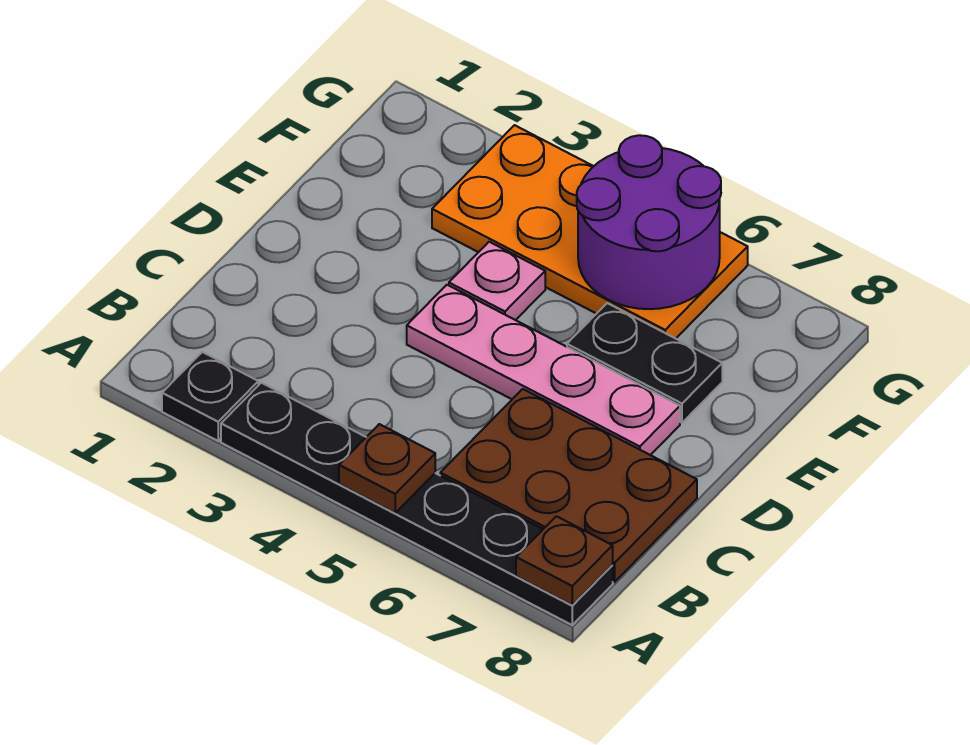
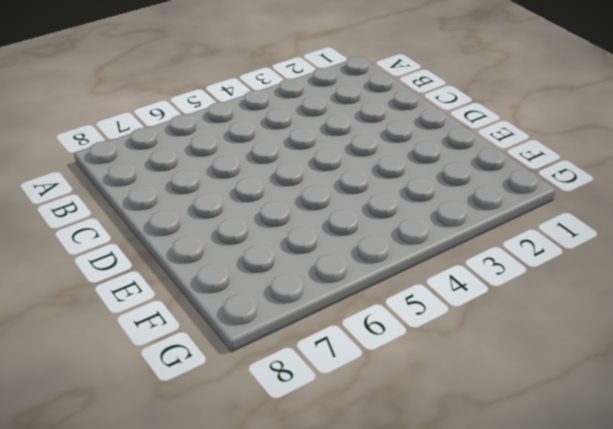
none -> black plate A2 level 1
none -> black plate A3:A8 level 1

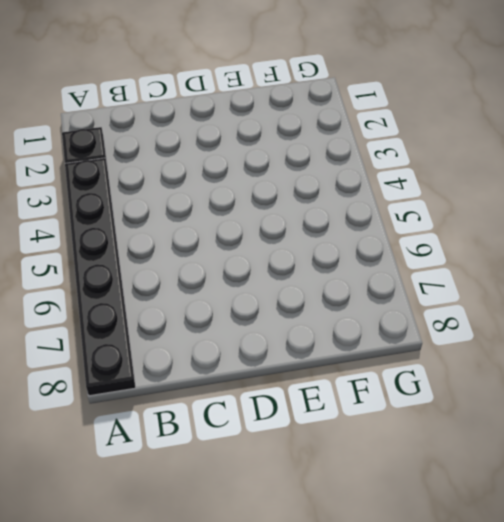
none -> brown plate B6:C8 level 1
none -> pink plate D4:D7 level 1

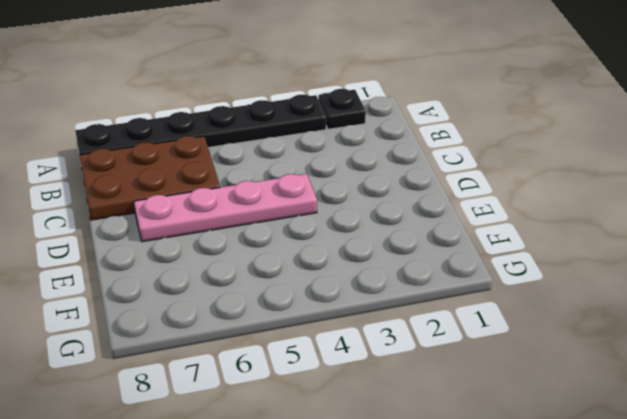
none -> pink plate E4 level 1
none -> black plate E6:E7 level 1

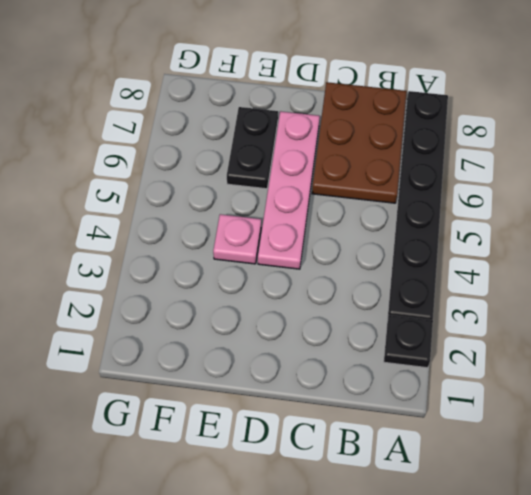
none -> orange plate F3:G6 level 1
none -> brown plate A5 level 2

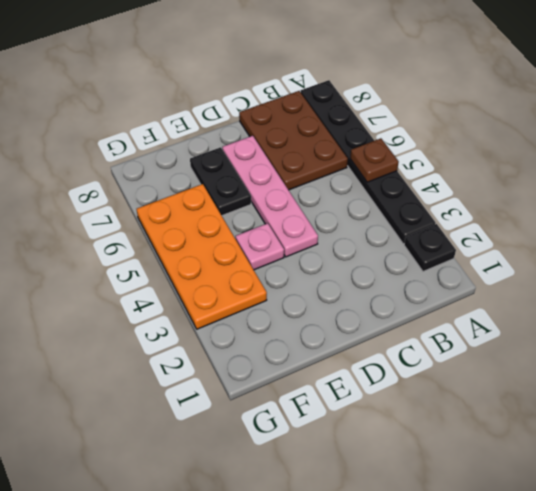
none -> brown plate A8 level 2
none -> purple round brick F5:G6 level 2

